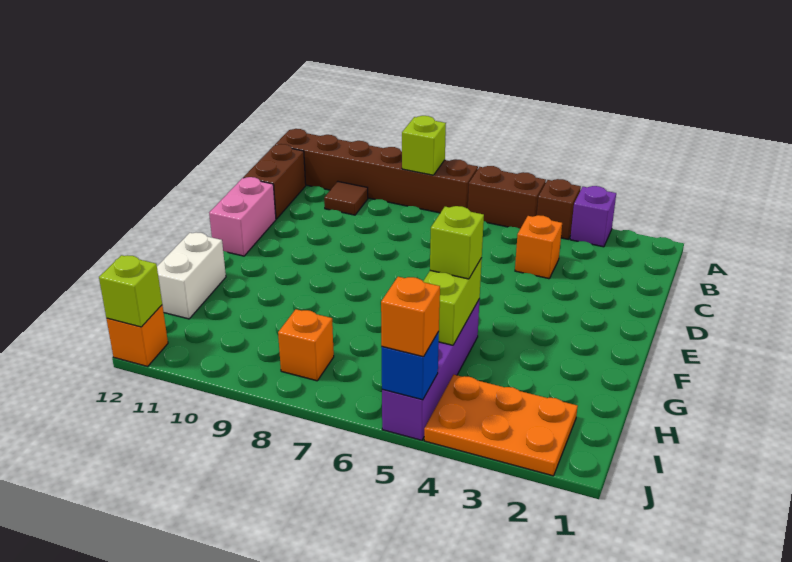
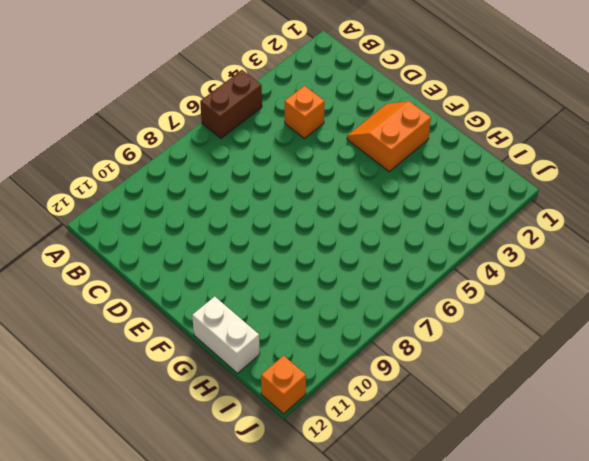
orange slope E2:F3 level 1 top F -> none
none -> purple brick A3 level 1
none -> brown brick A4 level 1
none -> brown brick A7:A12 level 1

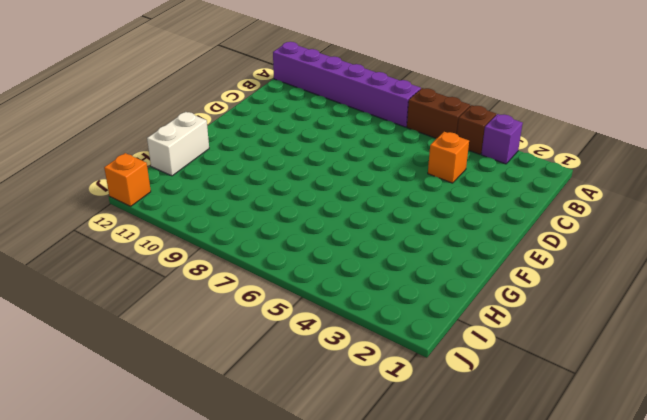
purple brick A7:A12 level 1 -> brown brick A7:A12 level 1
none -> brown tile B10 level 1
none -> brown brick B12:C12 level 1
none -> pink brick D12:E12 level 1

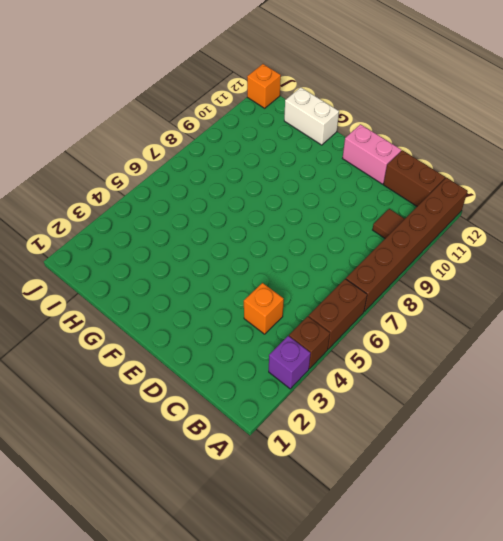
none -> purple brick G5:J5 level 1
none -> orange plate I2:J4 level 1
none -> orange brick I8 level 1

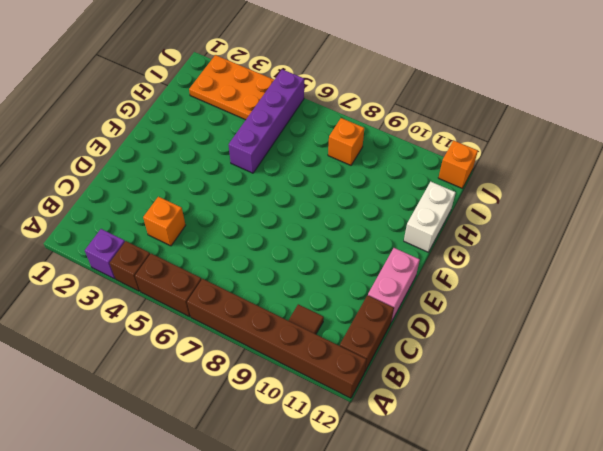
none -> lime brick A8 level 2
none -> lime brick G5:H5 level 2
none -> blue brick J5 level 2

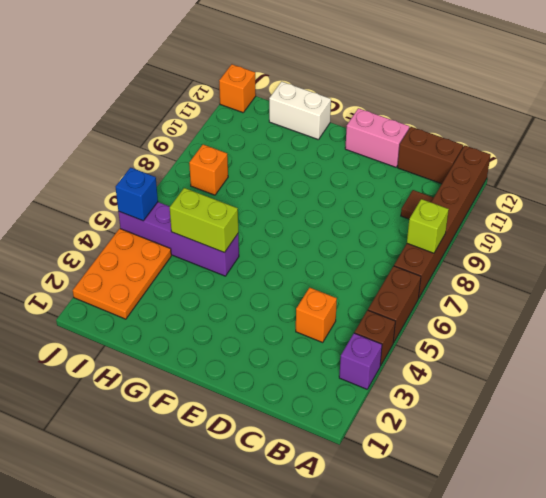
none -> lime brick J12 level 2
none -> lime brick G5 level 3
none -> orange brick J5 level 3

